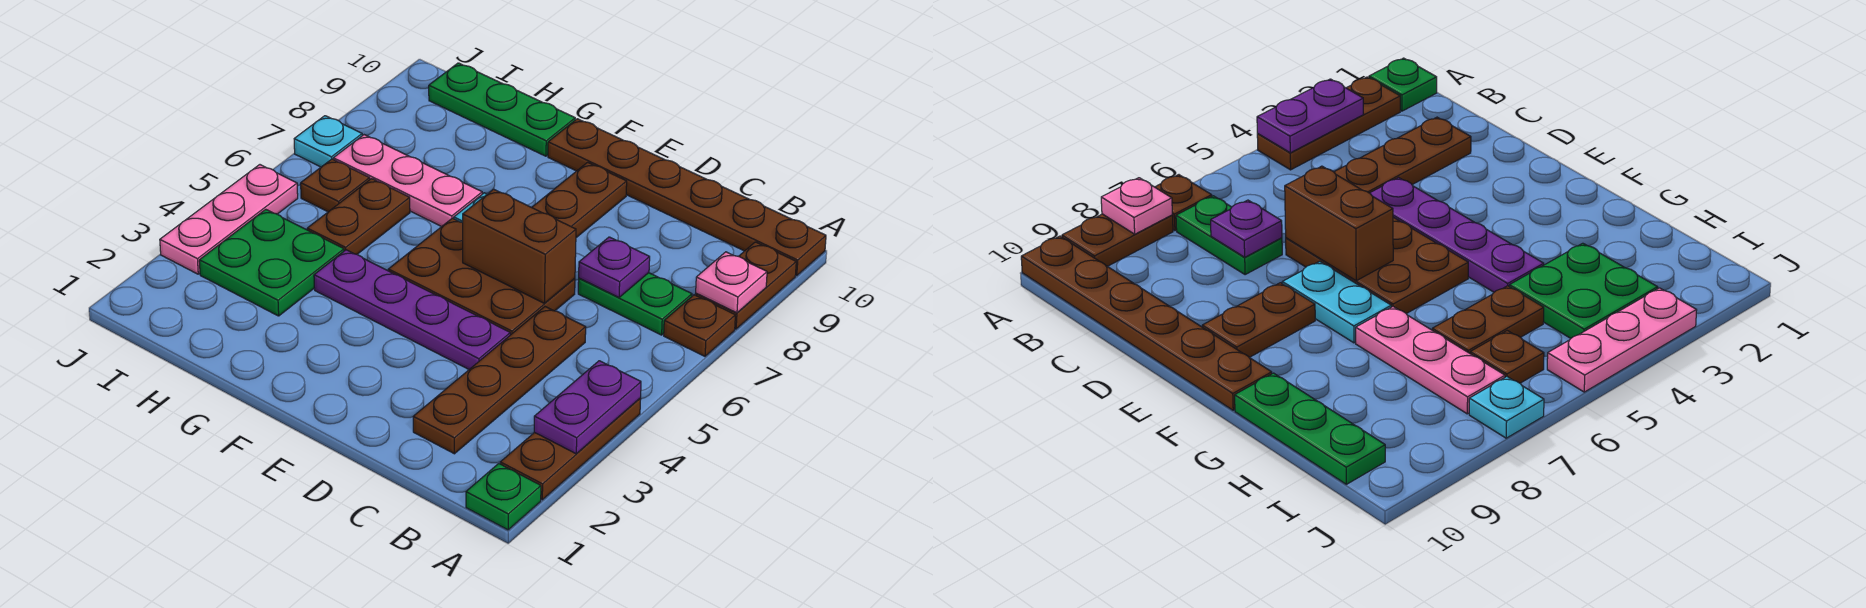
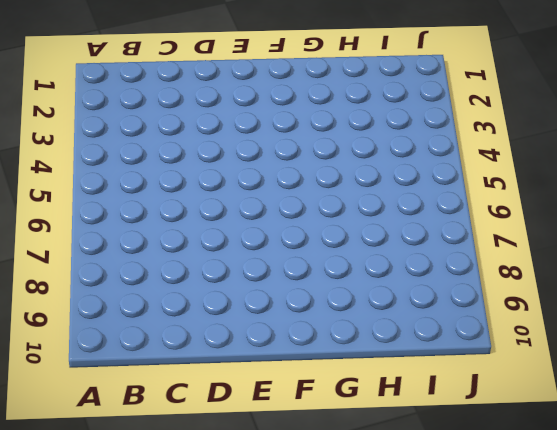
none -> green plate A1 level 1
none -> brown plate A2:A4 level 1
none -> brown plate A7 level 1

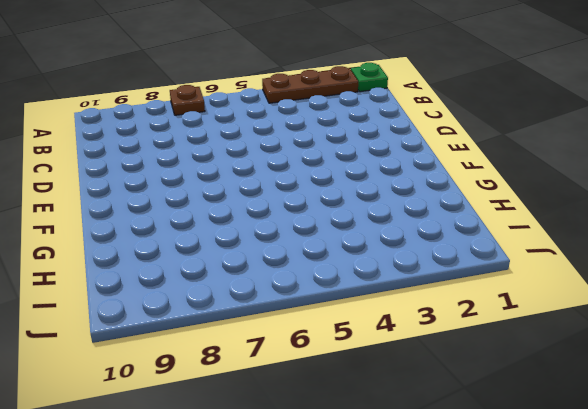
none -> brown plate A8:A9 level 1
none -> brown plate A10:F10 level 1
none -> green plate B7:C7 level 1

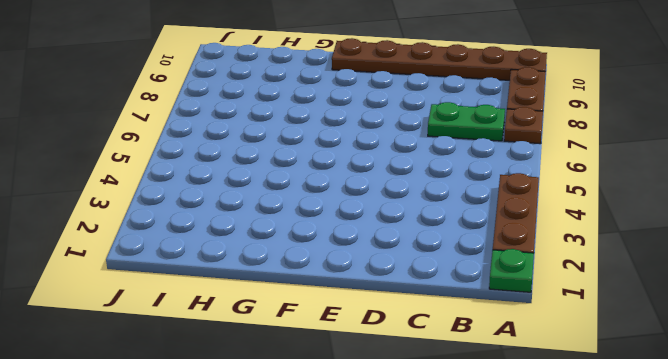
none -> brown plate C2:C5 level 1
none -> purple plate D4:G4 level 1
none -> brown plate D5:F6 level 1

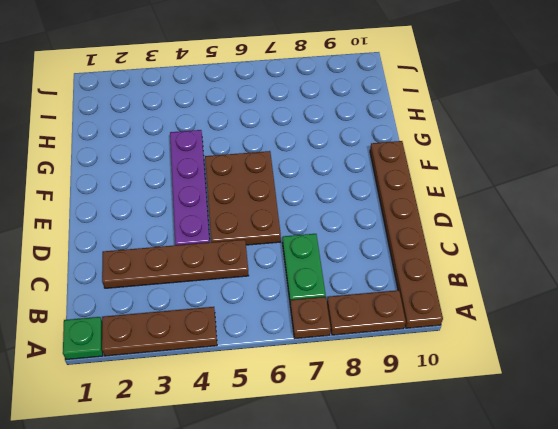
none -> cyan plate E7:F7 level 1
none -> brown plate E8:E9 level 1
none -> pink plate G7:I7 level 1

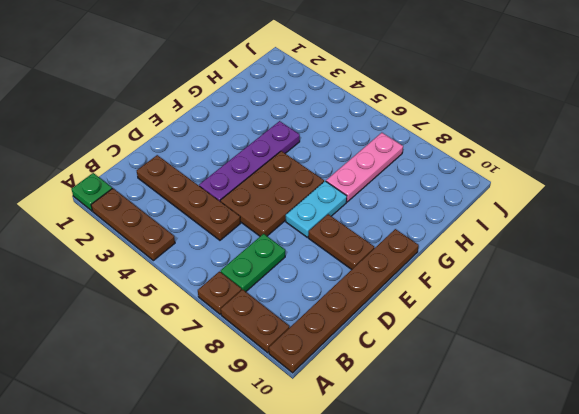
none -> green plate G10:I10 level 1
none -> green plate H3:I4 level 1
none -> brown plate H5:H6 level 1

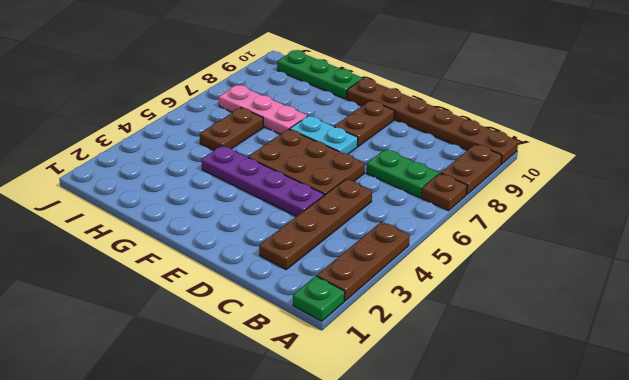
none -> green plate H3:I4 level 1
none -> brown plate I6 level 1
none -> pink plate J3:J5 level 1

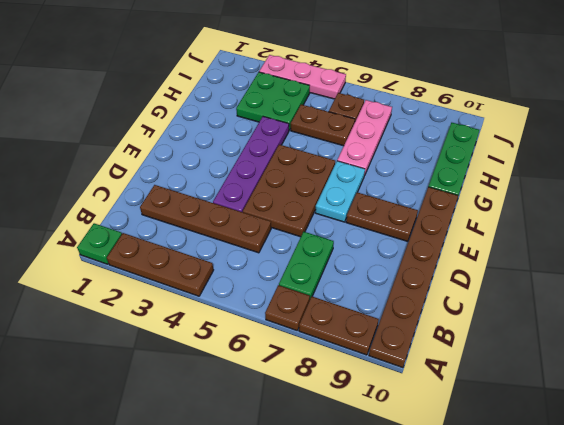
none -> cyan plate J7 level 1
none -> purple plate A3:A4 level 2
none -> pink plate A8 level 2

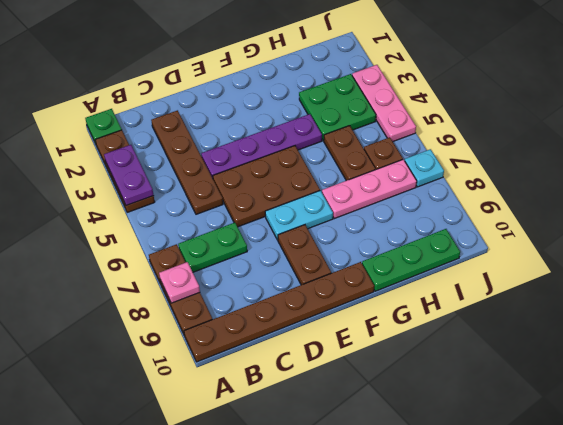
none -> purple plate C7 level 2
none -> brown brick D6:E6 level 2

